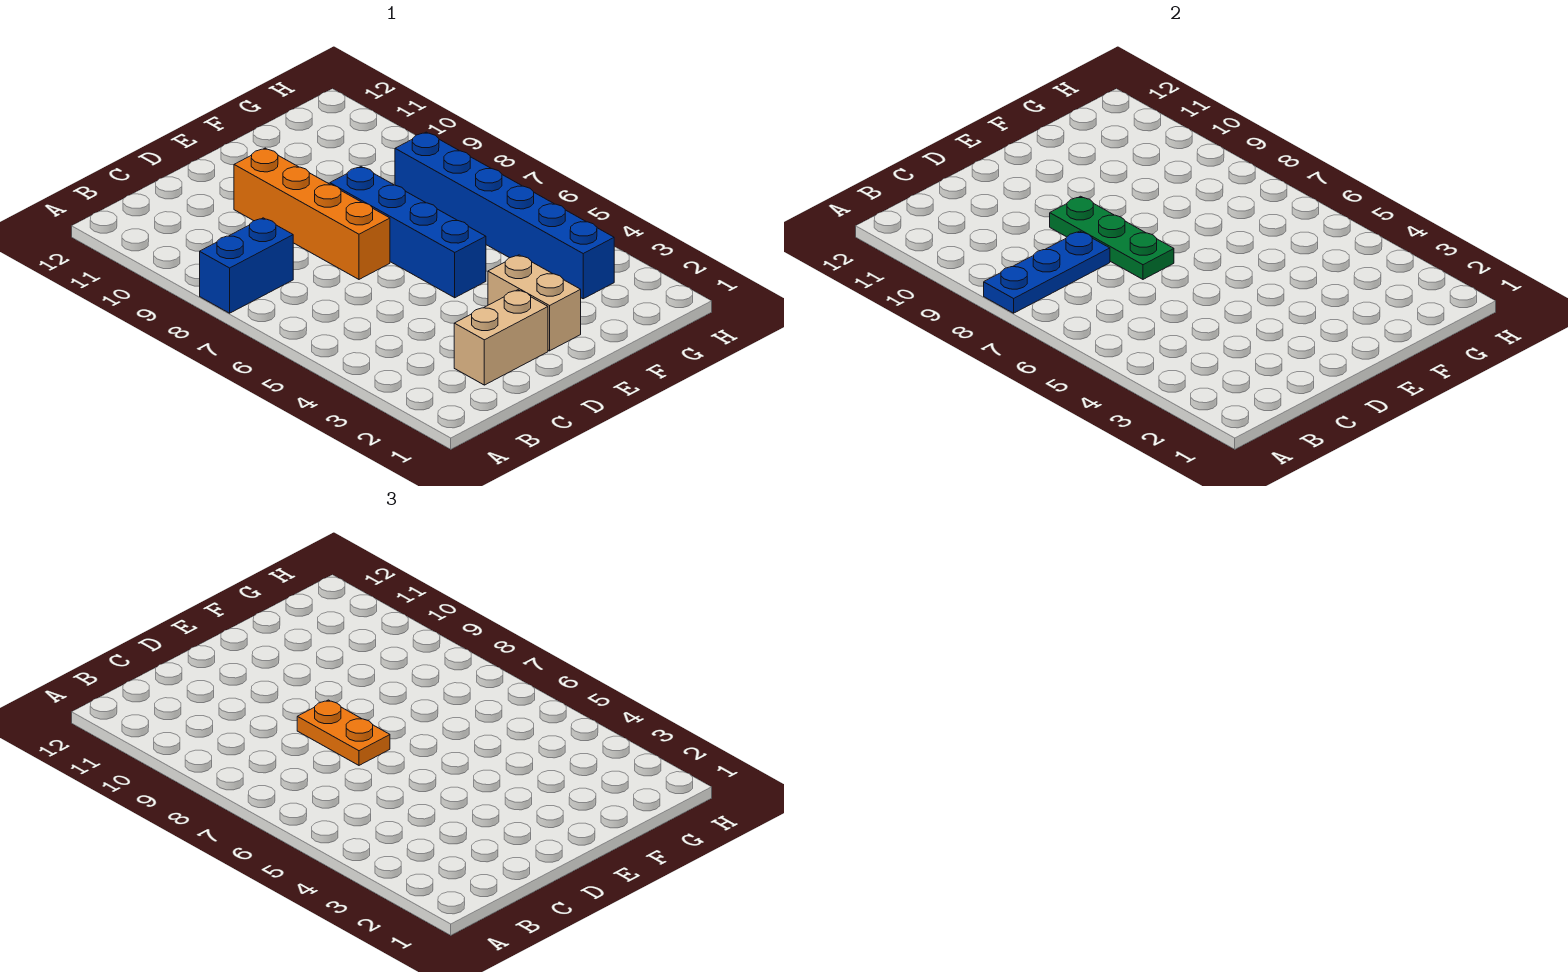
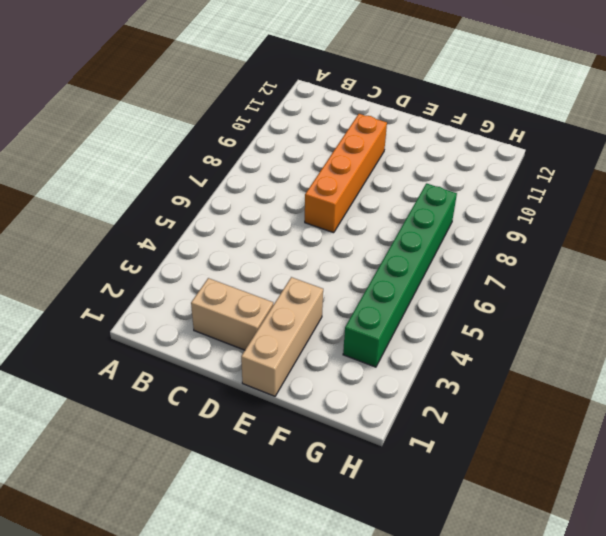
tan brick E1:E3 level 1 -> tan brick E2:E3 level 1
green brick G3:G8 level 1 -> blue brick G3:G8 level 1
none -> blue brick A8:B8 level 1
none -> blue brick E5:E8 level 1

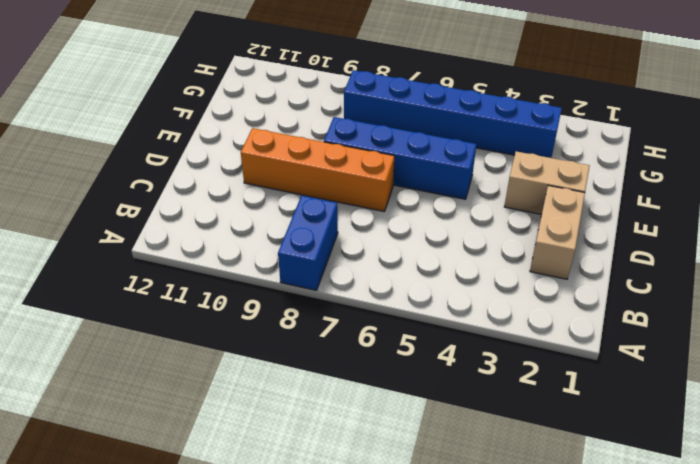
none -> blue plate A8:C8 level 2
none -> green plate D7:D9 level 2

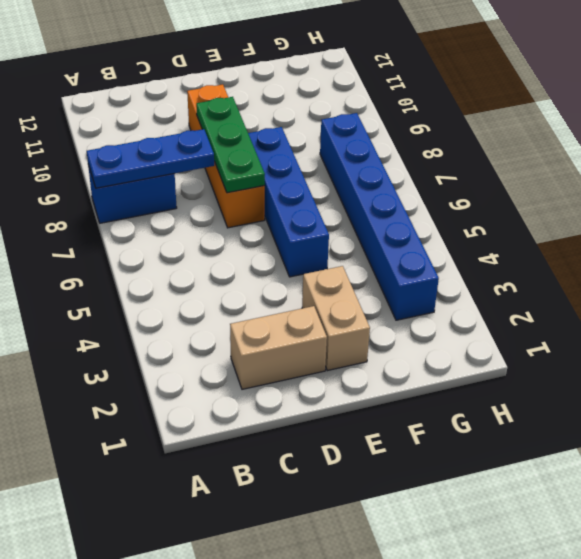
none -> orange plate D7:D8 level 3

